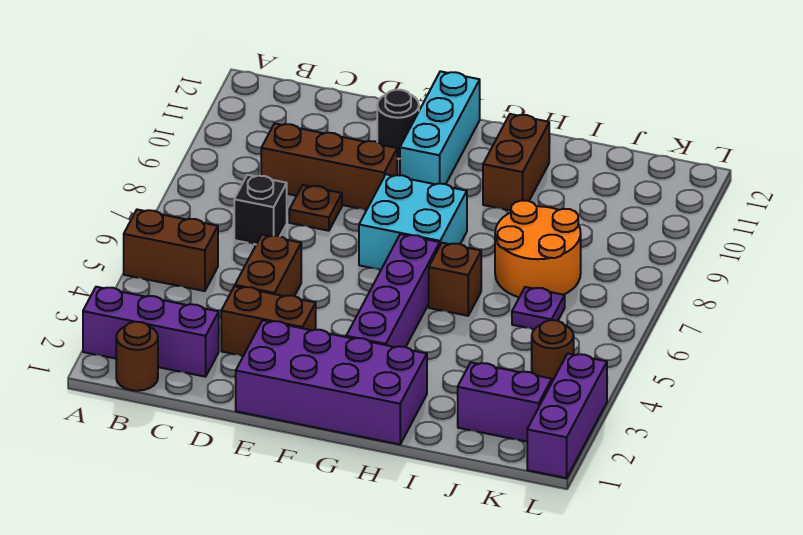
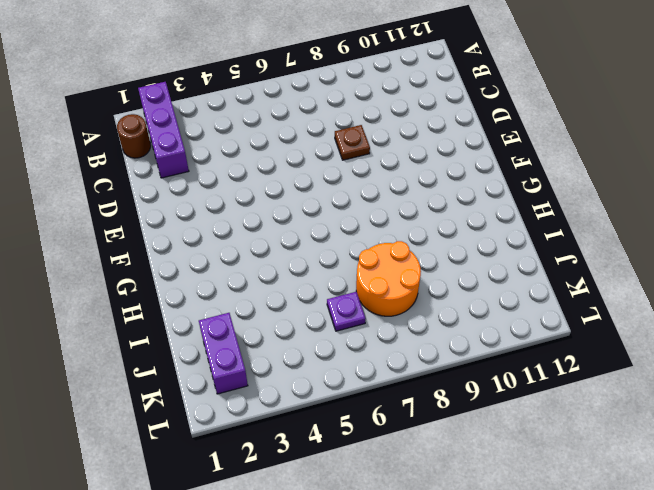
none -> brown brick A5:B5 level 1
none -> black brick C7 level 1
none -> brown brick C9:E9 level 1

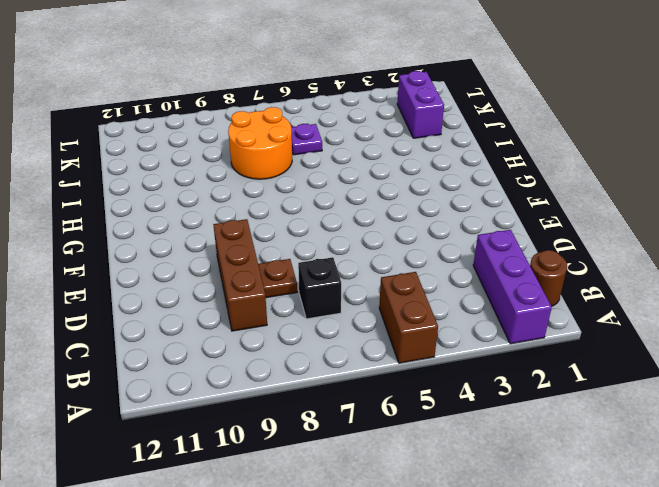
none -> brown brick D3:E3 level 1
none -> brown brick D4:D5 level 1
none -> purple brick E1:H2 level 1

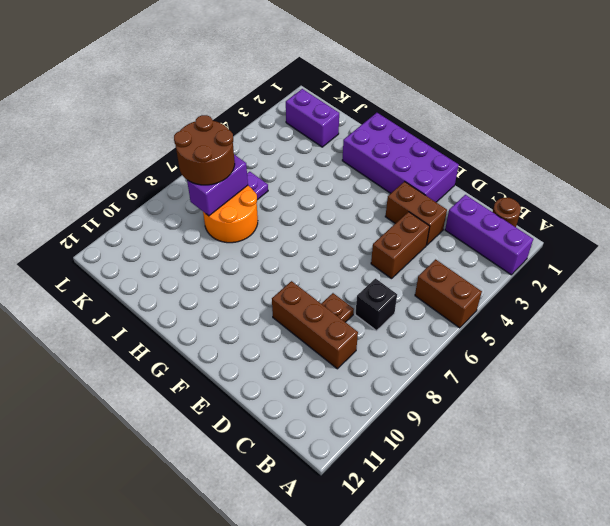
purple brick J7:J8 level 2 -> none
brown round brick J7:K8 level 3 -> none
none -> black round brick E11 level 1
none -> cyan brick F7:G8 level 1
none -> cyan brick F10:F12 level 1

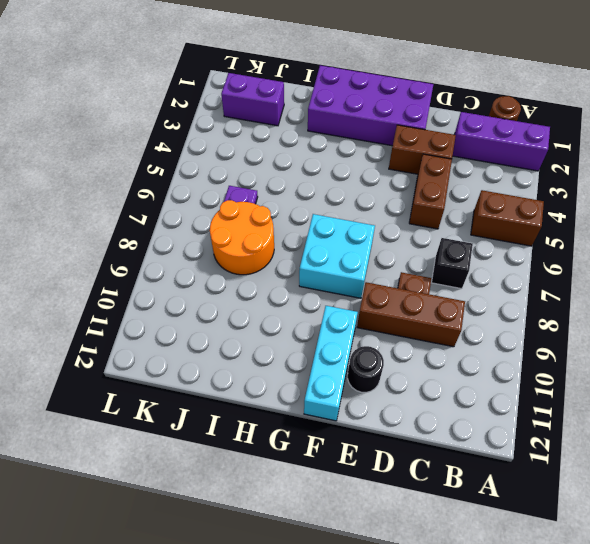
none -> purple brick G3:G6 level 1
none -> brown brick H6 level 1
none -> brown brick H10:H11 level 1

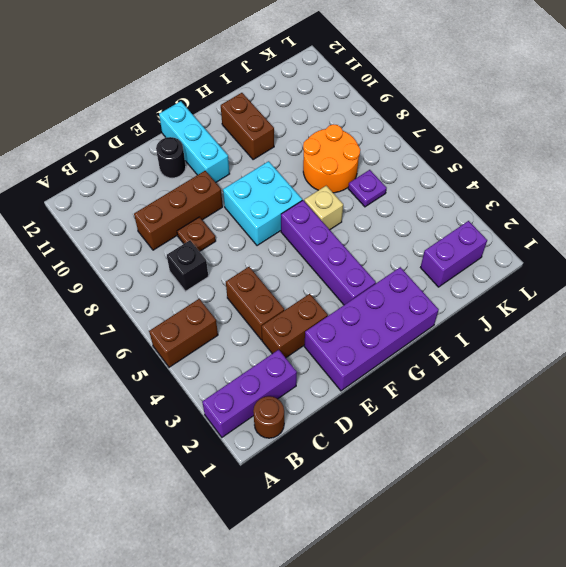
tan brick H6 level 1 -> brown brick H6 level 1
none -> brown round brick K4 level 1
none -> purple brick L1:L3 level 1

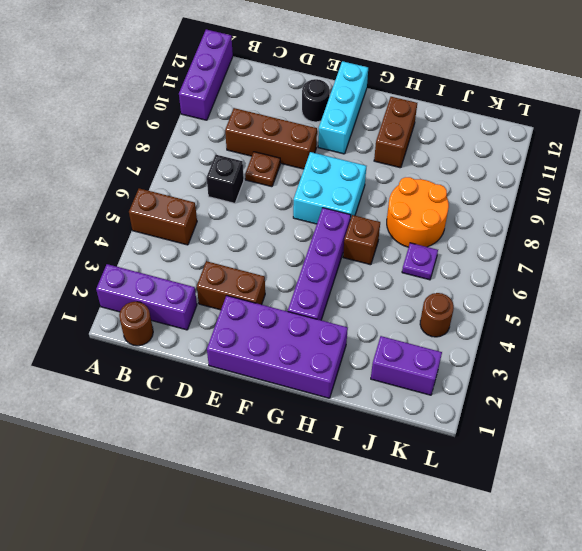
purple brick A10:A12 level 1 -> purple brick L1:L3 level 1
none -> brown brick D4:D5 level 1

